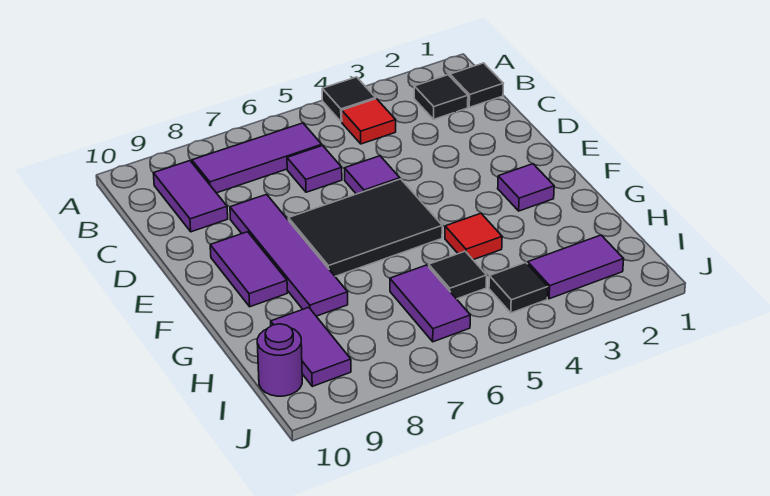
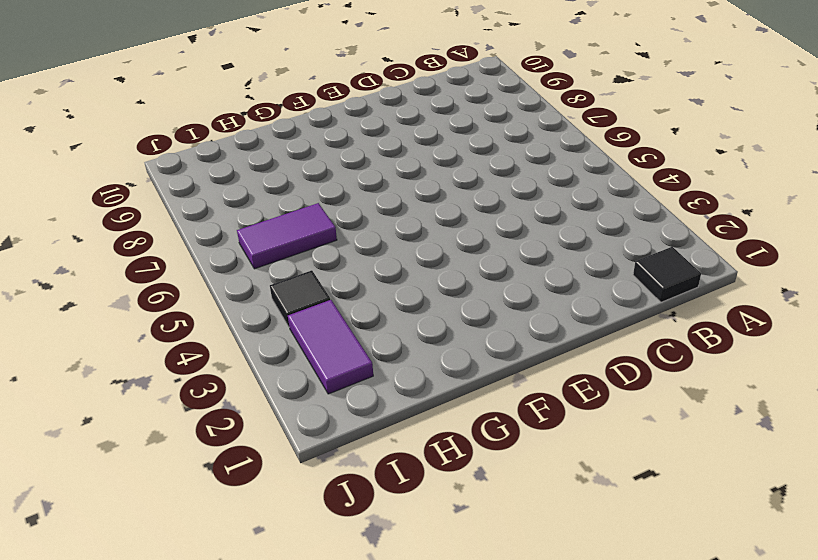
none -> black tile A4 level 1
none -> black tile B2 level 1
none -> red tile B4 level 1

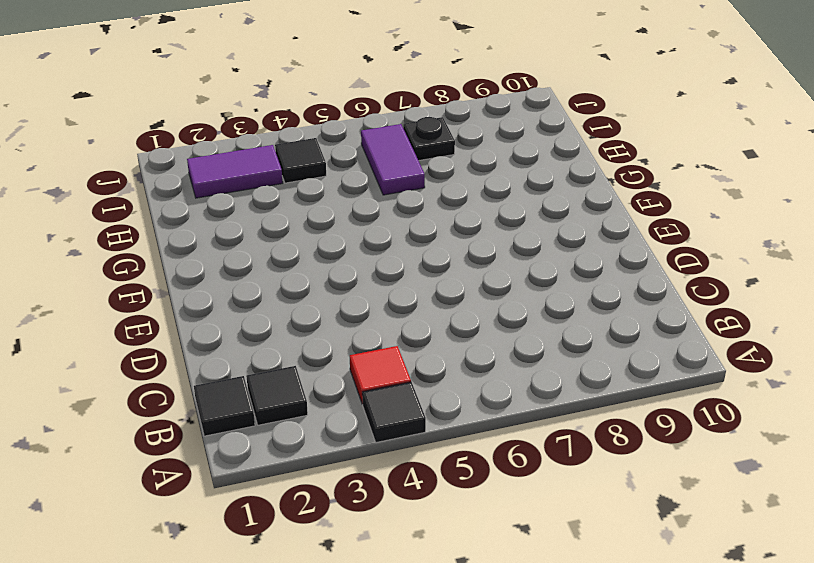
black plate I7 level 1 -> none
none -> purple tile B6:B8 level 1
none -> purple tile B9:C9 level 1
none -> purple tile C6 level 1

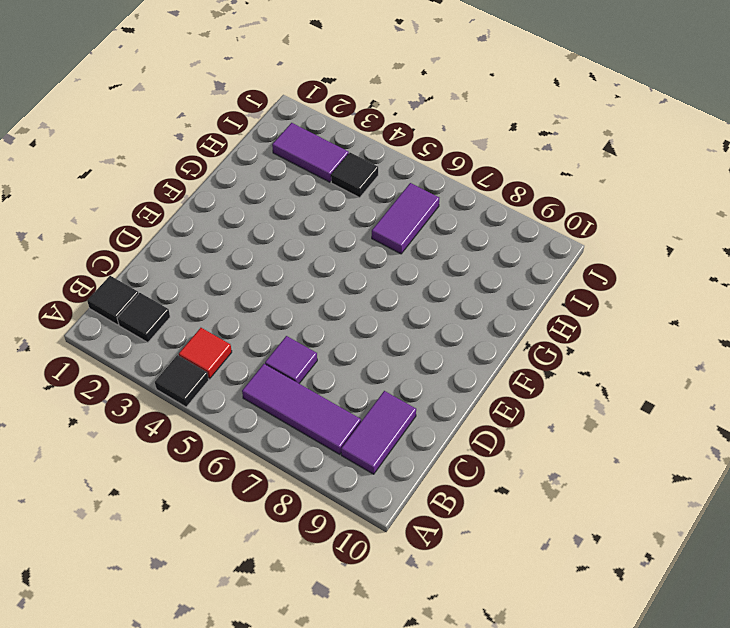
none -> purple tile D5 level 1
none -> purple tile D8:G8 level 1
none -> black tile E5:F7 level 1

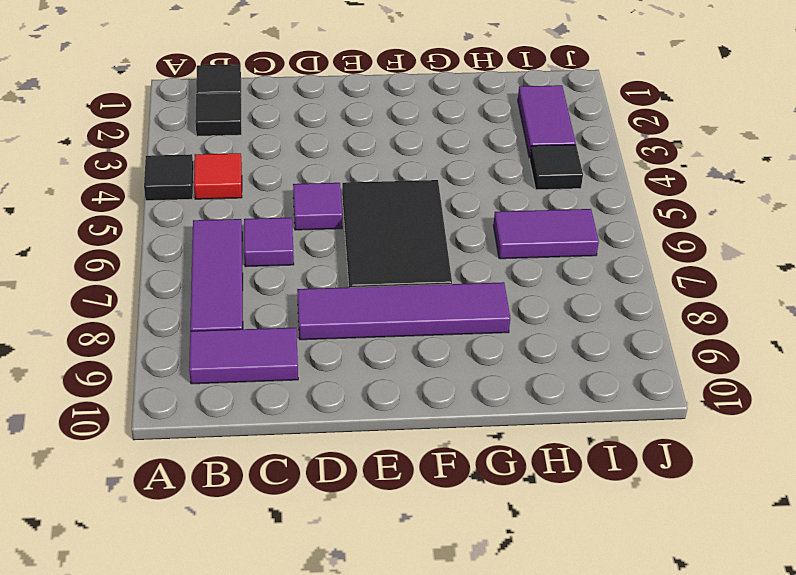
none -> purple tile E9:F9 level 1
none -> purple tile F2 level 1
none -> red tile G4 level 1

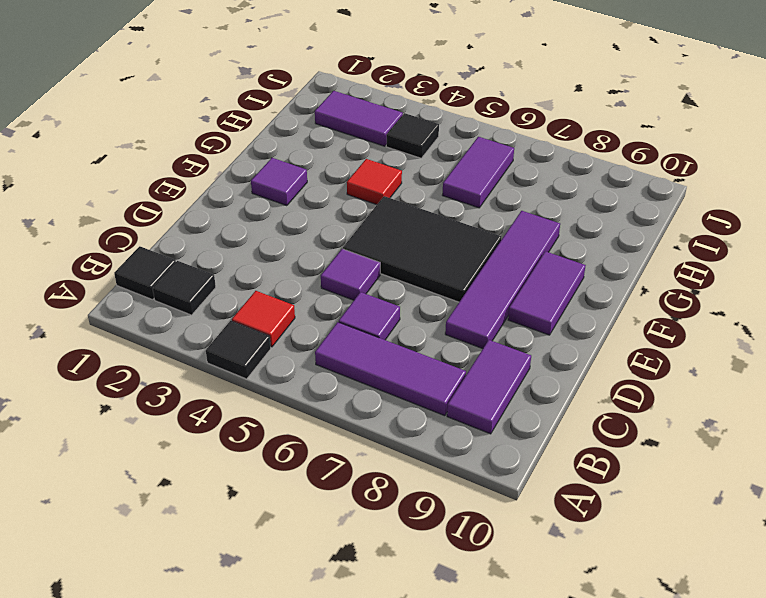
none -> black tile H5 level 1
none -> purple tile H9:I9 level 1
none -> purple round brick I10 level 1

